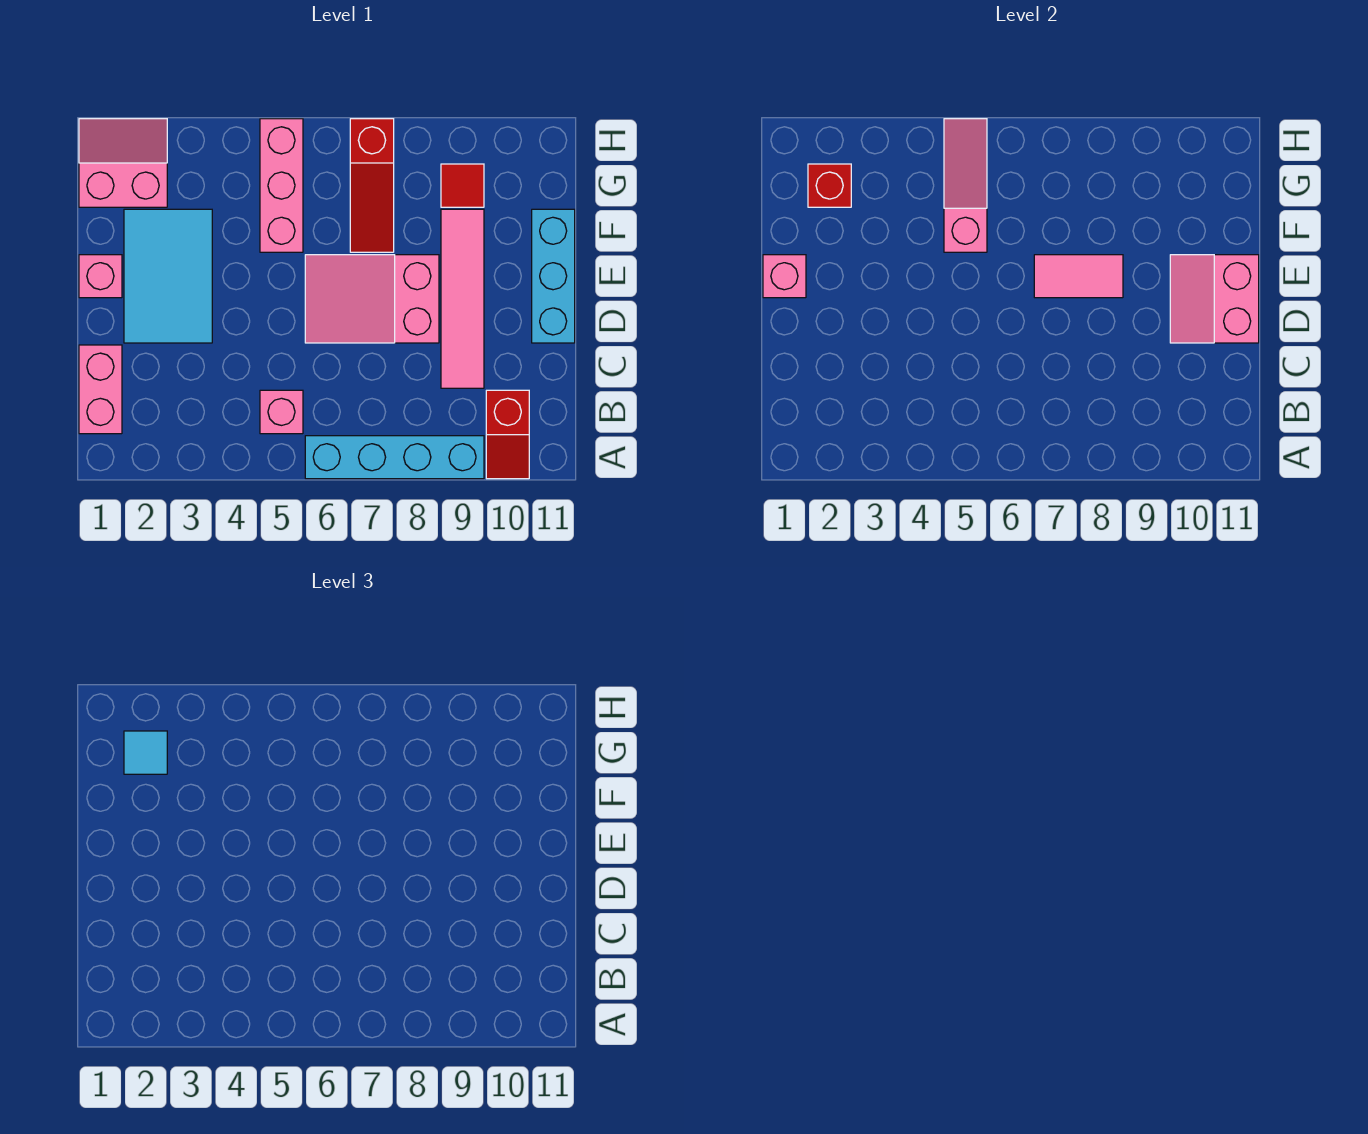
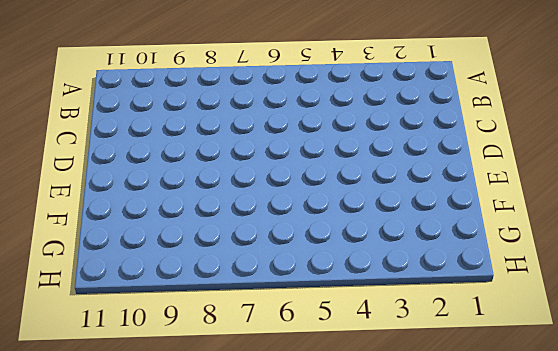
none -> cyan brick A6:A9 level 1
none -> red slope A10:B10 level 1 top B
none -> pink brick B1:C1 level 1

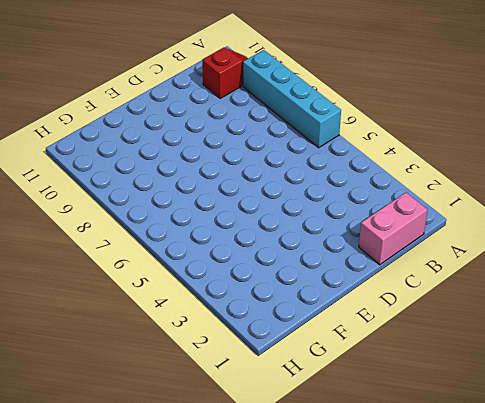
none -> pink brick B5 level 1
none -> pink tile C9:F9 level 1
none -> cyan tile D2:F3 level 1

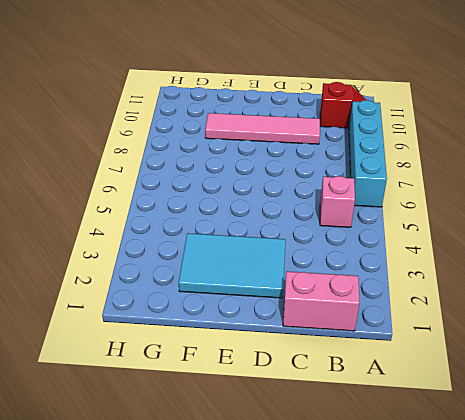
none -> pink slope D6:E8 level 1 top 8
none -> cyan brick D11:F11 level 1
none -> pink brick E1 level 1

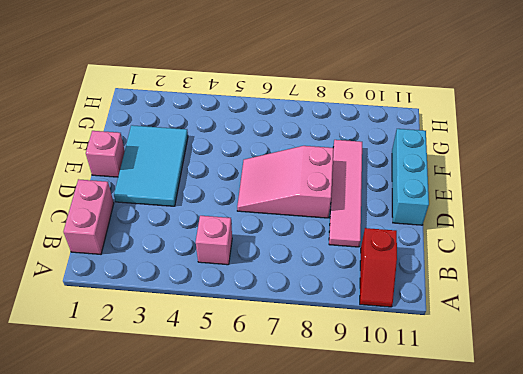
none -> cyan brick A6:A9 level 1
none -> pink brick F5:H5 level 1
none -> red slope F7:H7 level 1 top H

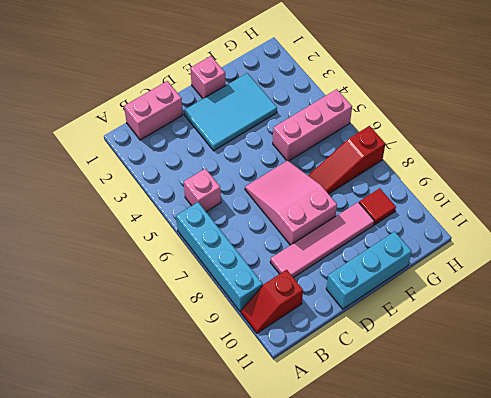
none -> pink slope G1:H2 level 1 top G
none -> pink slope D10:E11 level 2 top 11
none -> pink brick E1 level 2

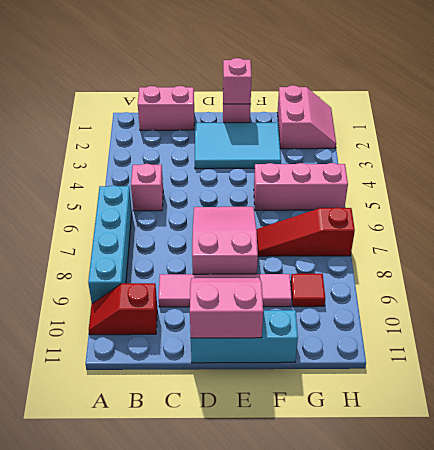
none -> pink tile E7:E8 level 2
none -> pink slope F5:H5 level 2 top F
none -> red brick G2 level 2

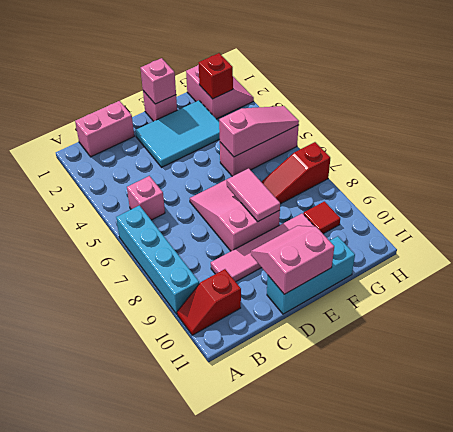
none -> cyan tile G2 level 3

